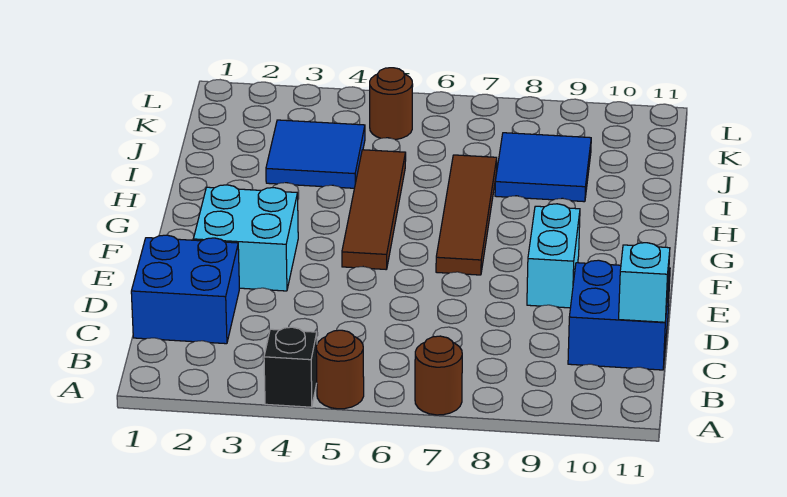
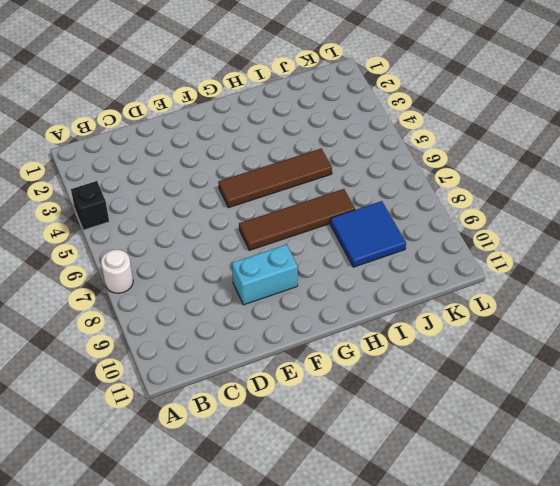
white round brick A7 level 1 -> brown round brick A7 level 1
none -> brown round brick A5 level 1
none -> blue brick C1:D2 level 1
none -> blue brick C10:D11 level 1

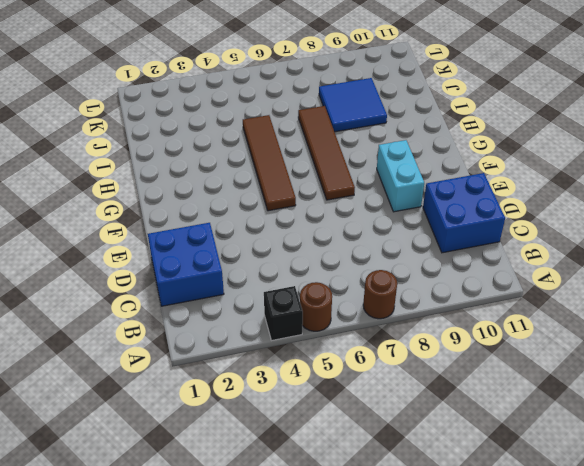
none -> cyan brick E2:F3 level 1
none -> blue tile I3:J4 level 1
none -> brown round brick K5 level 1

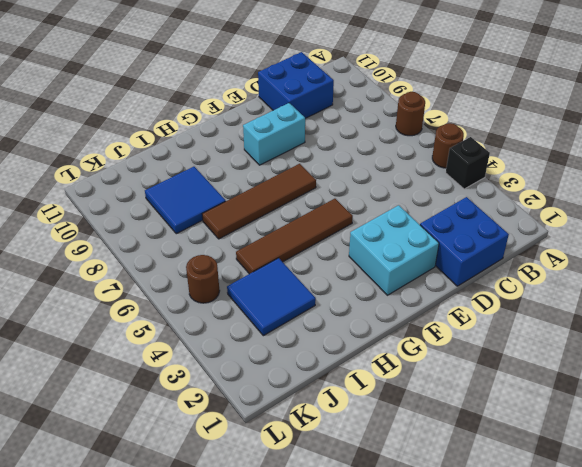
none -> cyan brick C11 level 2

